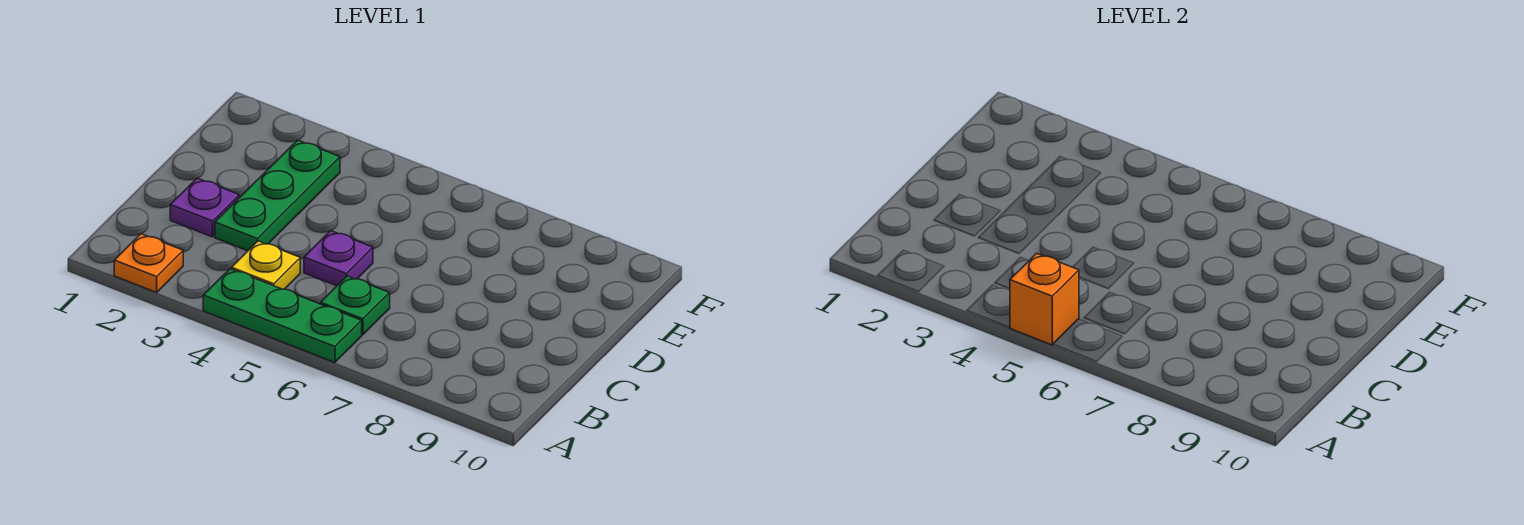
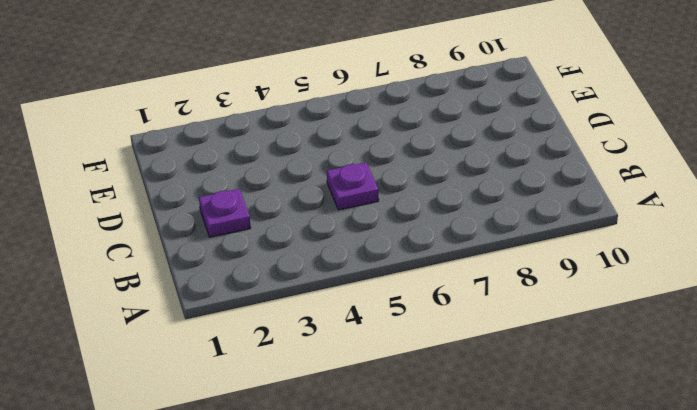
none -> orange plate A2 level 1
none -> green plate A4:A6 level 1

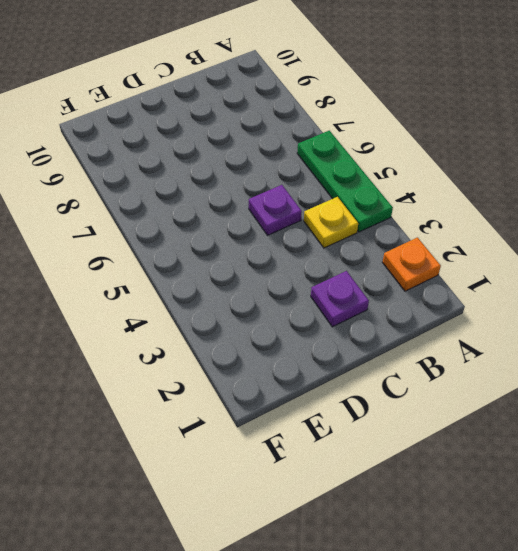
none -> green plate B6 level 1
none -> green plate C3:E3 level 1

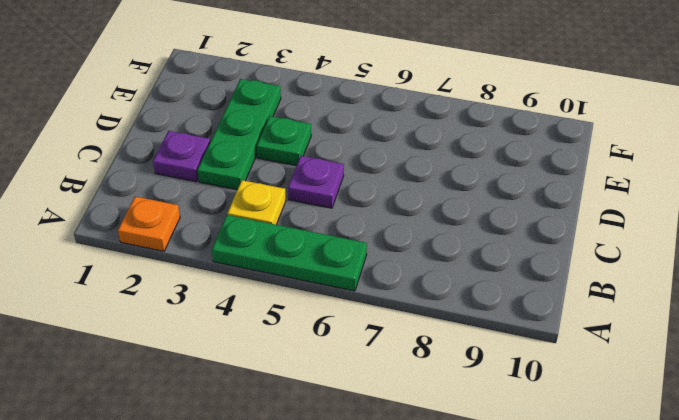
green plate D4 level 1 -> green plate B6 level 1
none -> orange brick A5 level 2

